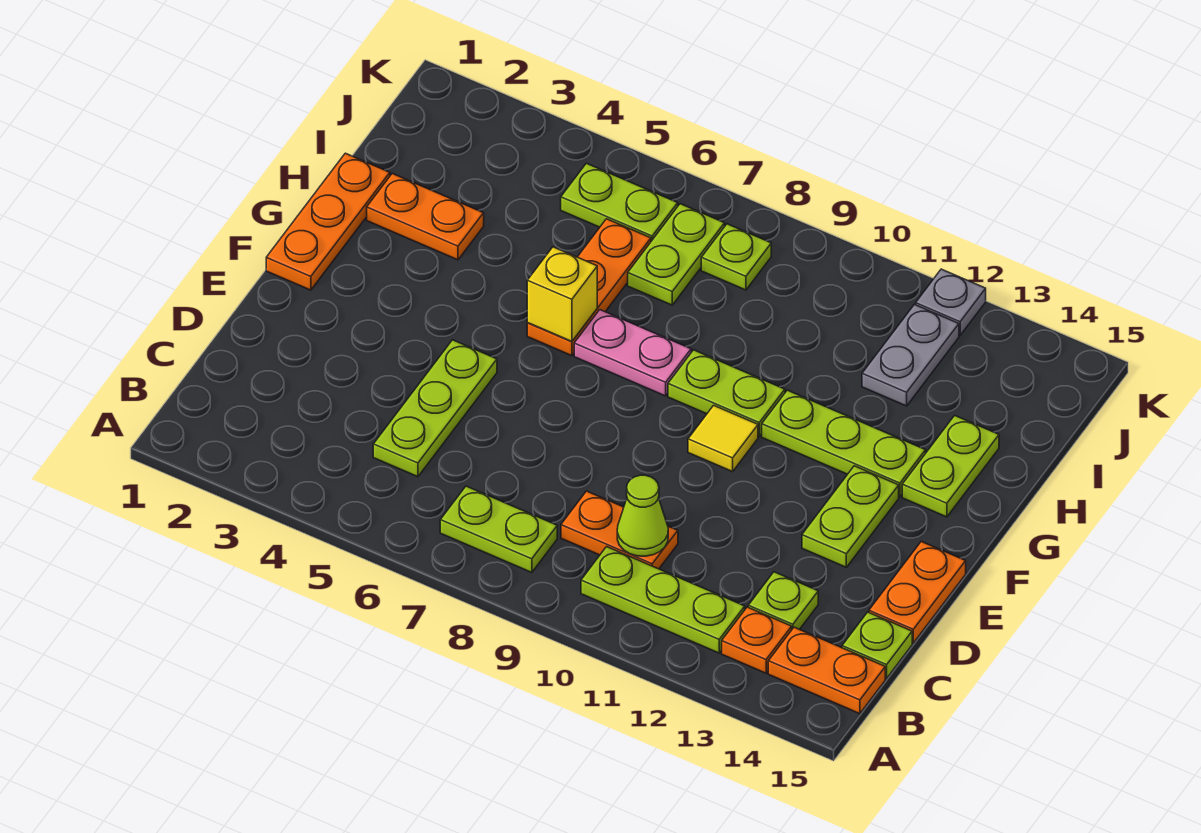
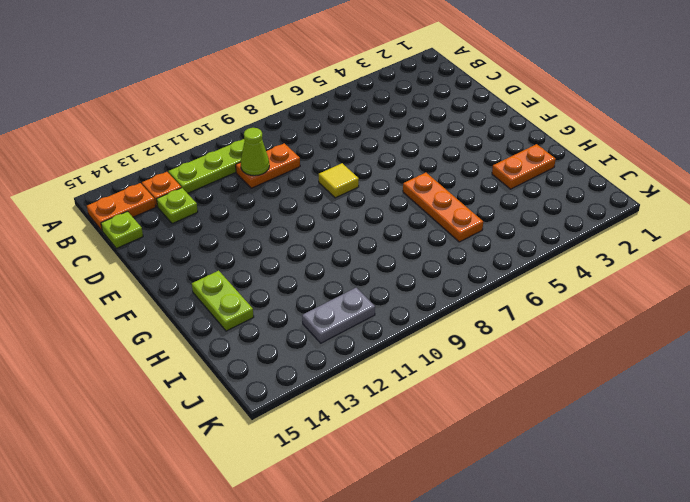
yellow tile E8 level 1 -> yellow tile F10 level 1
grey plate J11:J12 level 1 -> grey plate I12:J12 level 1
none -> lime plate B7:B8 level 1
none -> lime plate C5:E5 level 1
none -> orange plate D15:E15 level 1

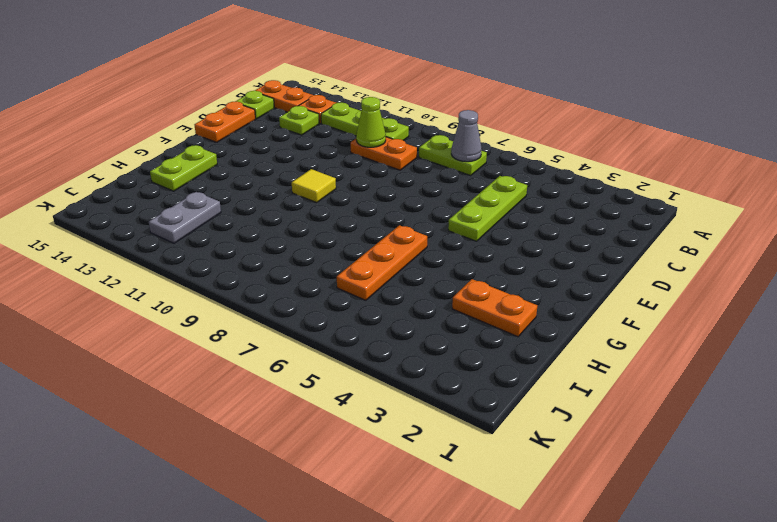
grey cone B7 level 2 -> none
none -> lime plate E13:F13 level 1
none -> orange plate F1:H1 level 1
none -> pink plate G7:G8 level 1

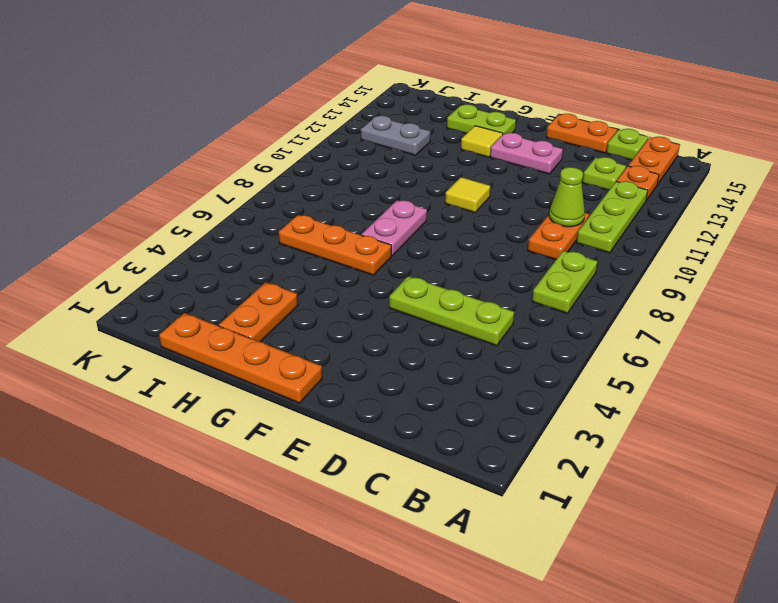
pink plate E13:F13 level 1 -> lime plate E13:F13 level 1
orange plate F1:I1 level 1 -> orange plate F1:H1 level 1
yellow tile G13 level 1 -> lime plate G11:G13 level 1
none -> lime plate G9:G10 level 1
none -> lime plate I7:J7 level 1
none -> lime plate J5:J6 level 1

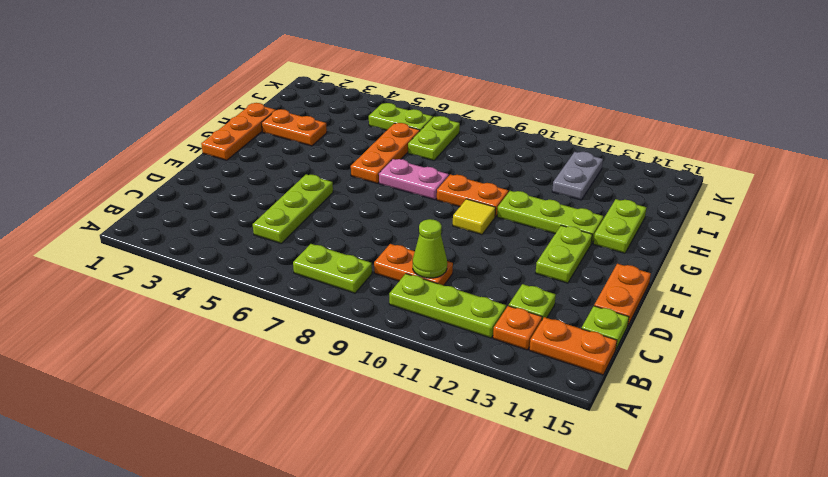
orange plate G9:G10 level 1 -> lime plate G9:G10 level 1
none -> lime plate J8 level 1
none -> grey plate K12 level 1
none -> yellow brick G6 level 2

